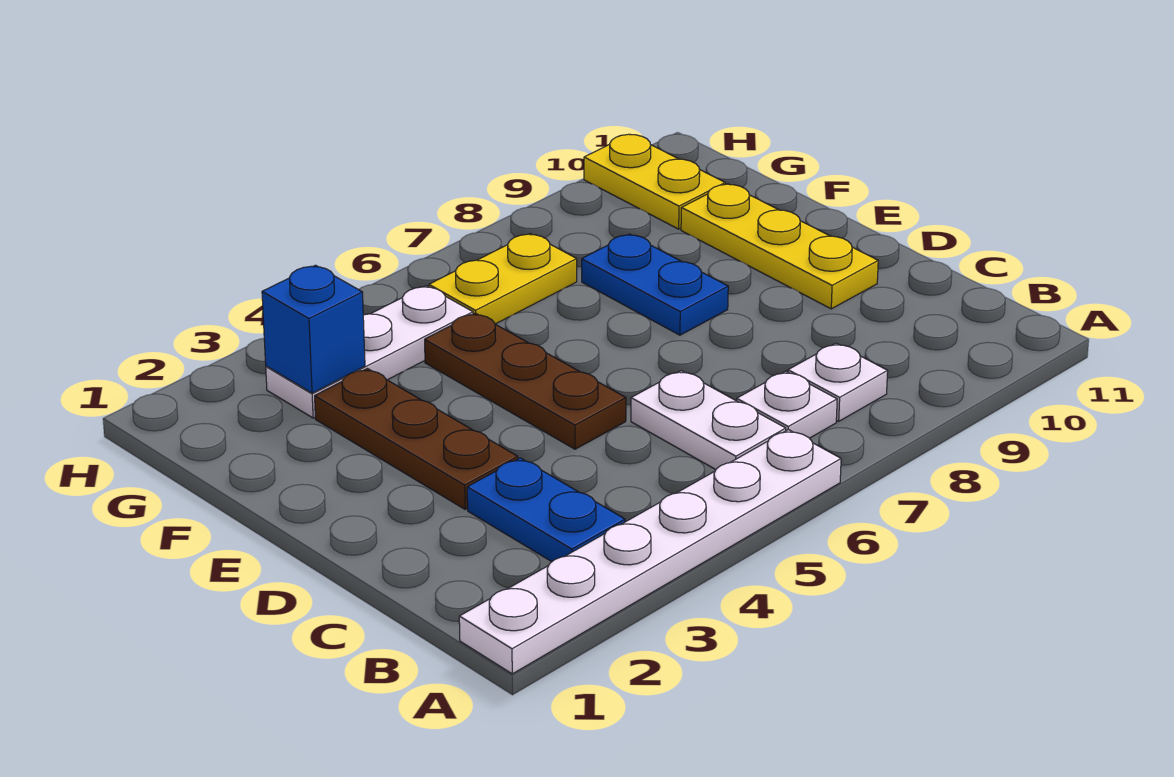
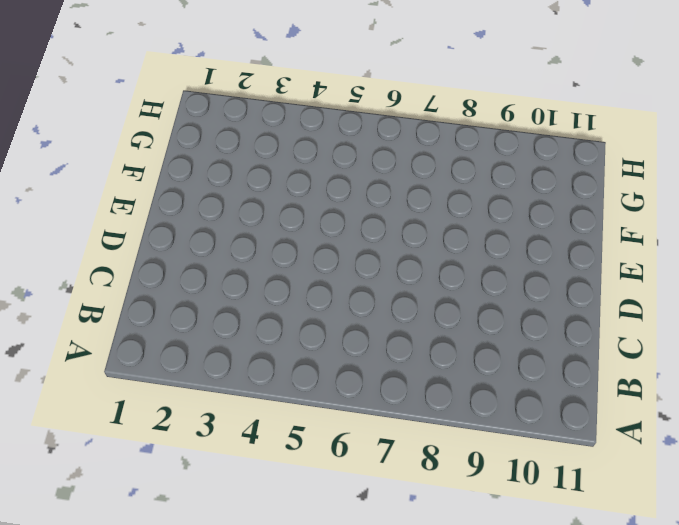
none -> white plate A1:A6 level 1
none -> blue plate B3:C3 level 1
none -> white plate B6:C6 level 1

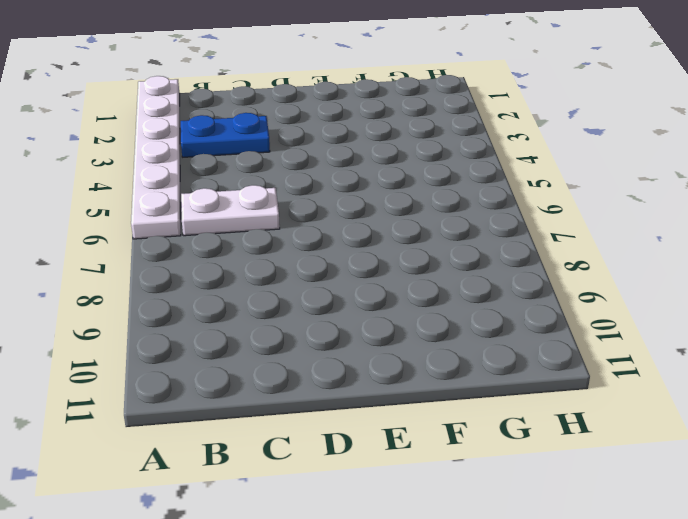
none -> white plate B7 level 1
none -> white plate B8 level 1
none -> brown plate D3:F3 level 1

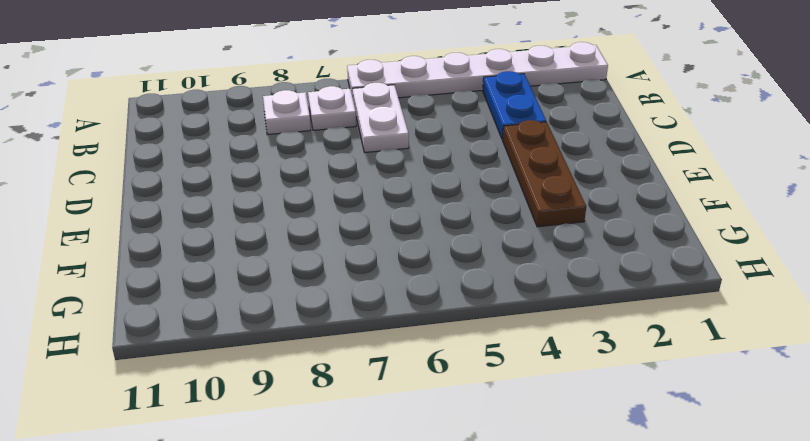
none -> brown plate D5:F5 level 1
none -> yellow plate D10:F10 level 1
none -> blue plate E8:F8 level 1

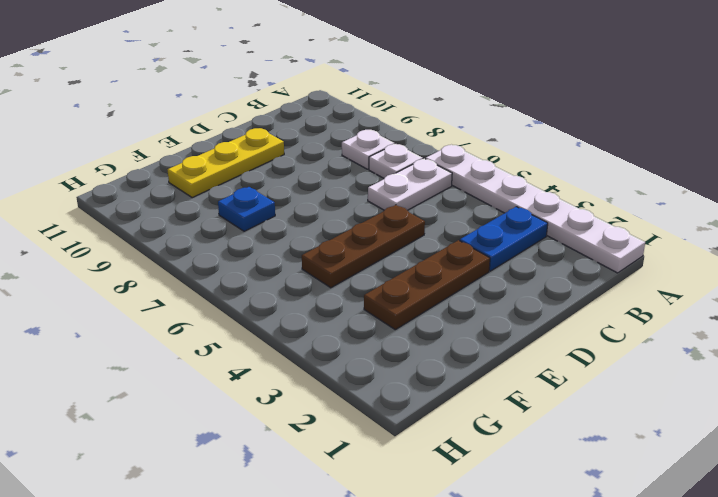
blue plate F8 level 1 -> blue plate E8:F8 level 1
none -> white plate G3:G5 level 1
none -> yellow plate G6:G7 level 1
none -> yellow plate G10:H10 level 1

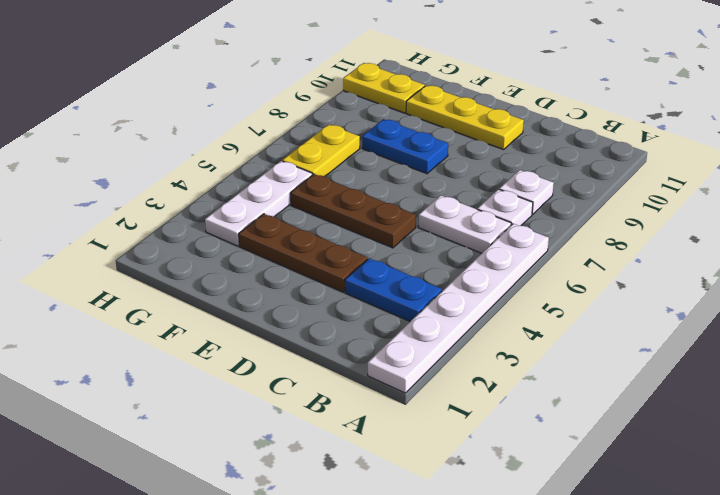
none -> blue brick G3 level 2

